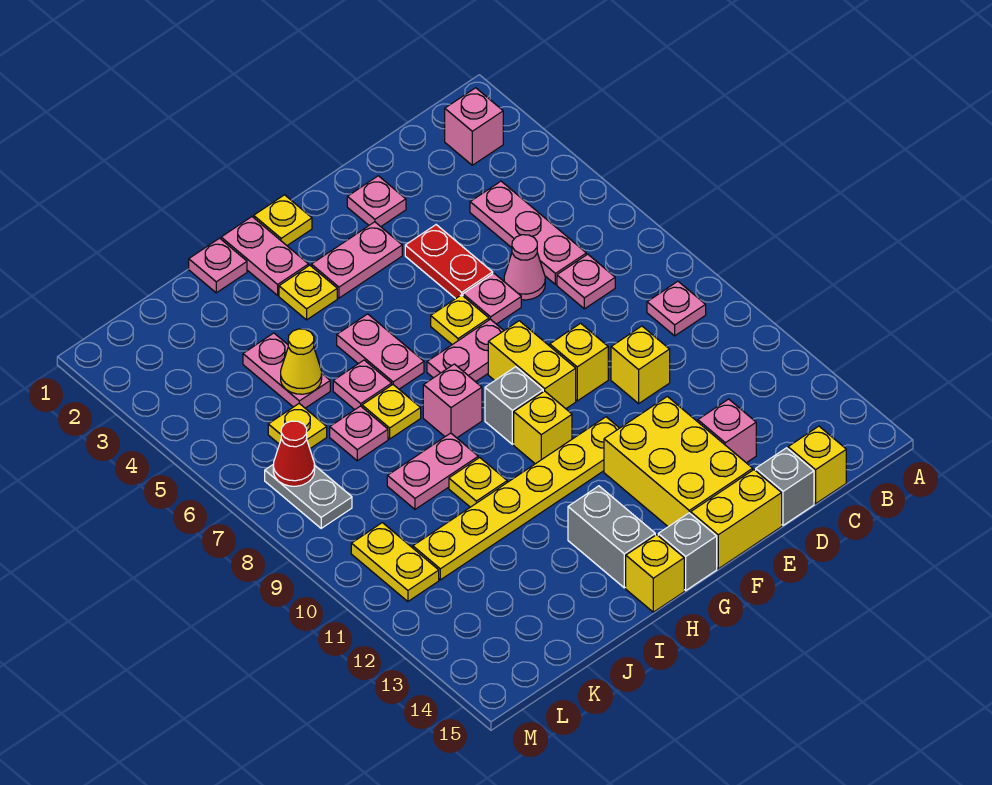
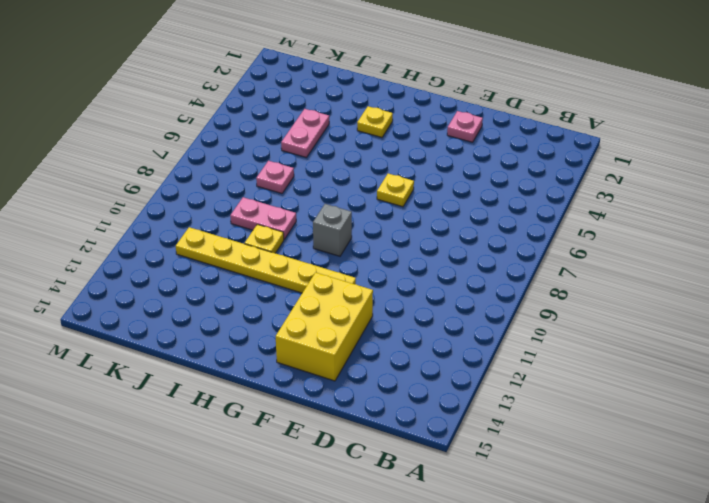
none -> pink brick B2 level 1
none -> pink plate B9 level 1
none -> pink plate C4:C6 level 1
none -> pink plate C7 level 1

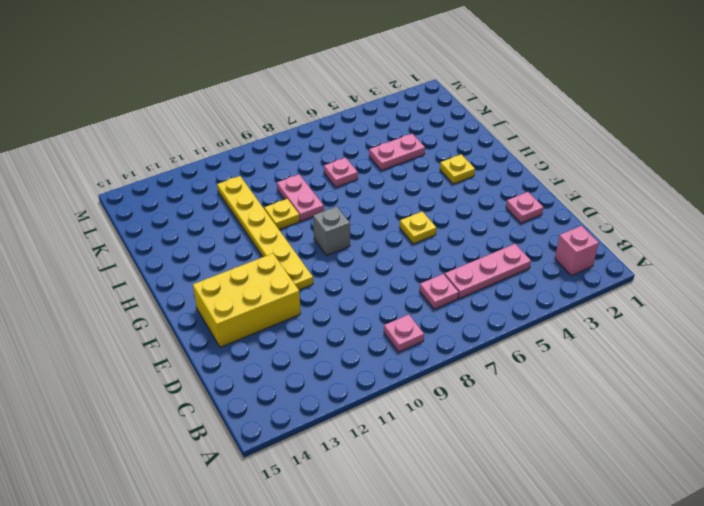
none -> yellow brick C15 level 1
none -> pink cone D6 level 1
none -> yellow brick D10 level 1
none -> pink brick D13 level 1

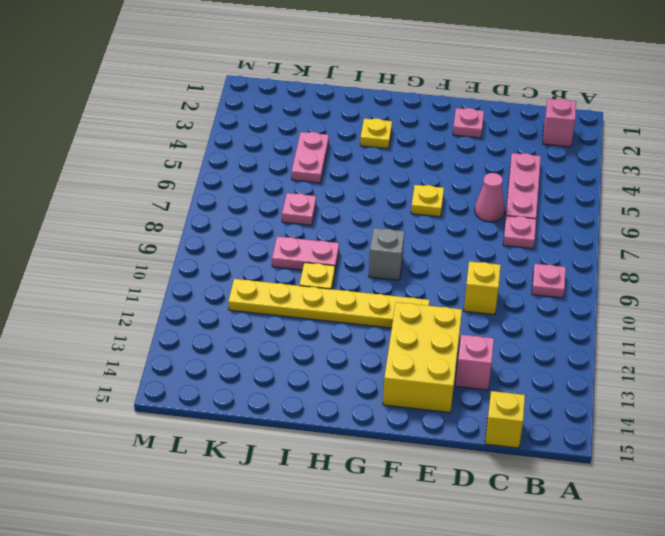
none -> grey brick D15 level 1
none -> red plate E4:E5 level 1
none -> pink plate E6 level 1
none -> yellow brick E9 level 1

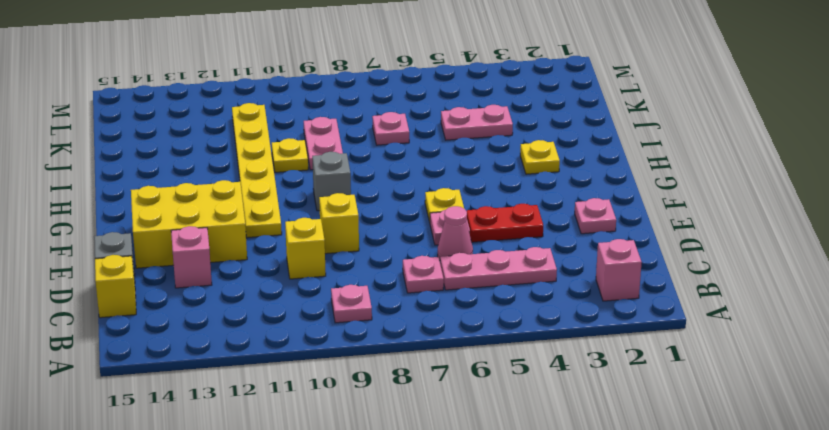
none -> yellow brick E15:F15 level 1
none -> pink plate F3:G3 level 1
none -> pink plate F7:G7 level 1
none -> yellow brick F8:F9 level 1

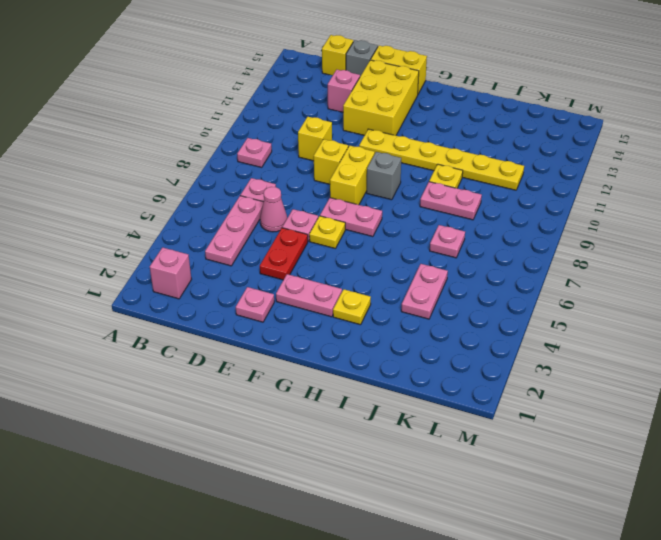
none -> yellow plate G1 level 1
none -> yellow brick G10 level 1
none -> grey brick G15 level 1
none -> pink plate H1:H2 level 1

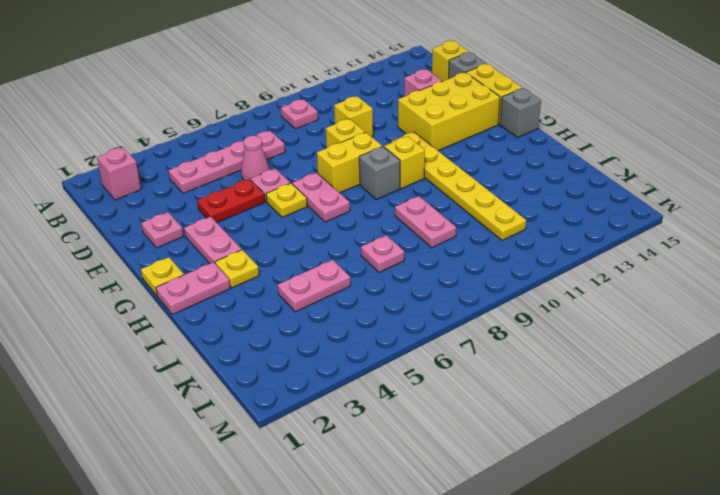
none -> pink plate H5:H6 level 1
none -> pink brick H8 level 1
none -> grey brick H13:H14 level 1
none -> yellow brick H15 level 1

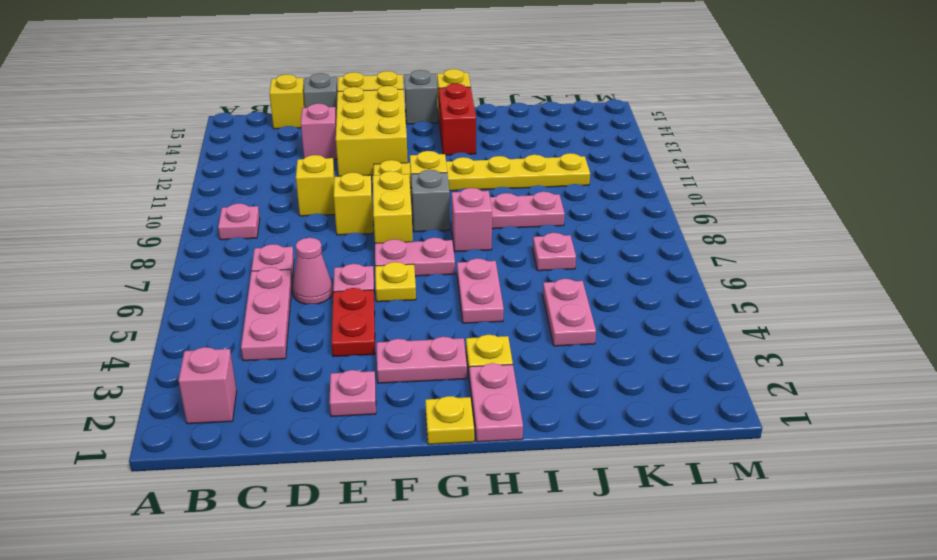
red brick H13:H14 level 1 -> grey brick H13:H14 level 1
none -> pink plate I1 level 1
none -> pink plate I6 level 1
none -> yellow plate I7 level 1
none -> yellow plate I10 level 1

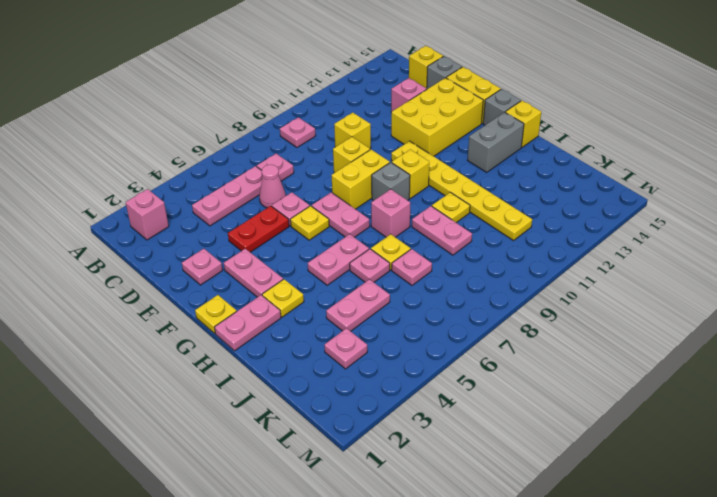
pink plate K3 level 1 -> pink plate I1 level 1
none -> yellow plate K6 level 1
none -> grey plate L7:L8 level 1
none -> yellow plate L10:L11 level 1
none -> yellow cone J5 level 2

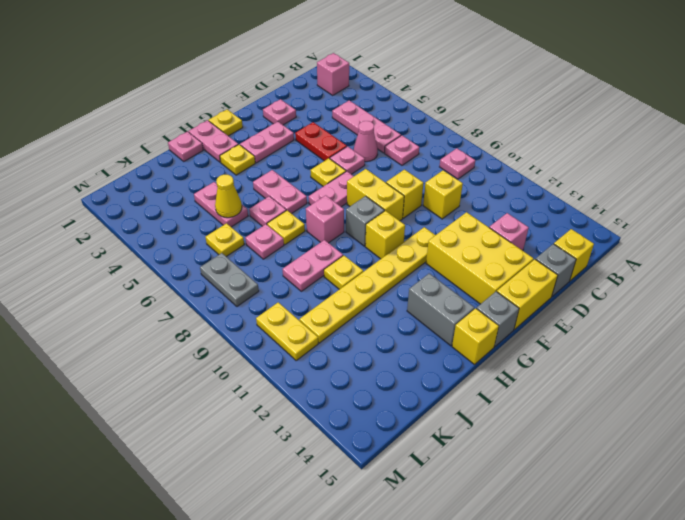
none -> red cone L7 level 2

